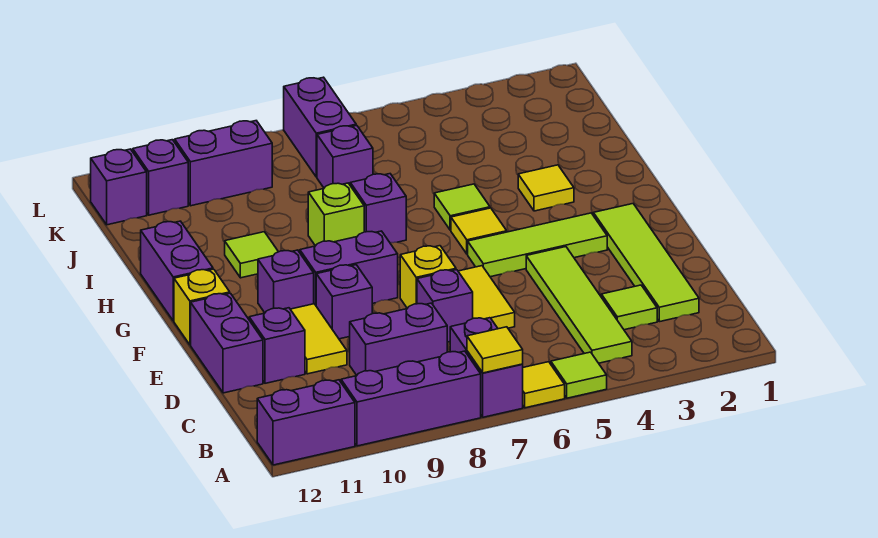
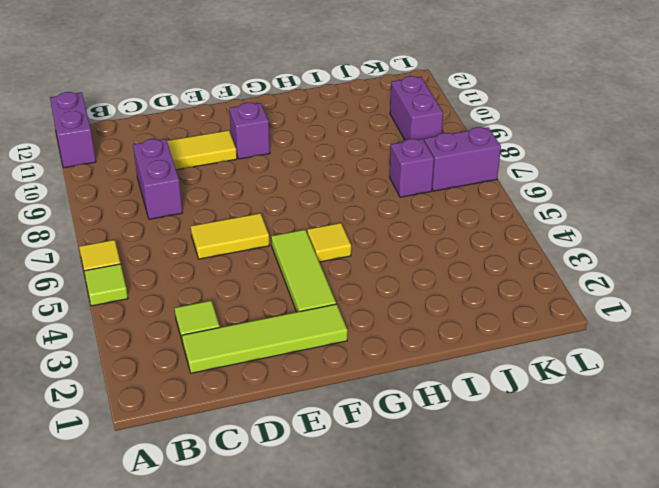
none -> purple brick A7:B7 level 1
none -> purple brick A8:A10 level 1
none -> lime tile B4:E4 level 1
none -> purple brick D7 level 1

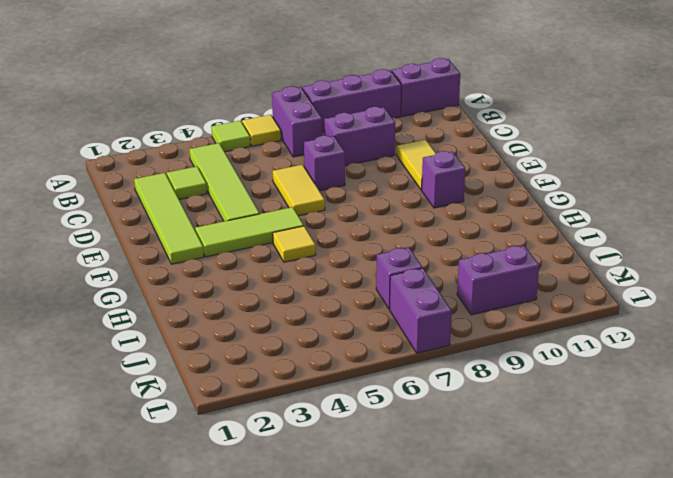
none -> purple brick D11 level 1
none -> purple brick D12:E12 level 1
none -> yellow brick E7 level 1
none -> purple brick E9 level 1

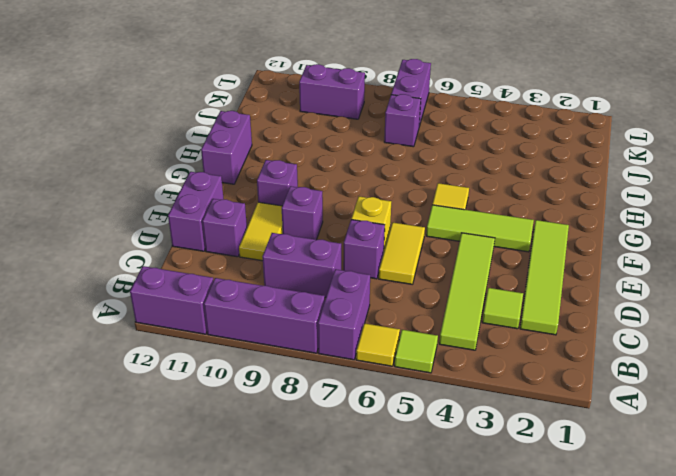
none -> purple brick F8:F9 level 1
none -> yellow brick F12 level 1
none -> yellow tile H3 level 1
none -> lime tile H5 level 1

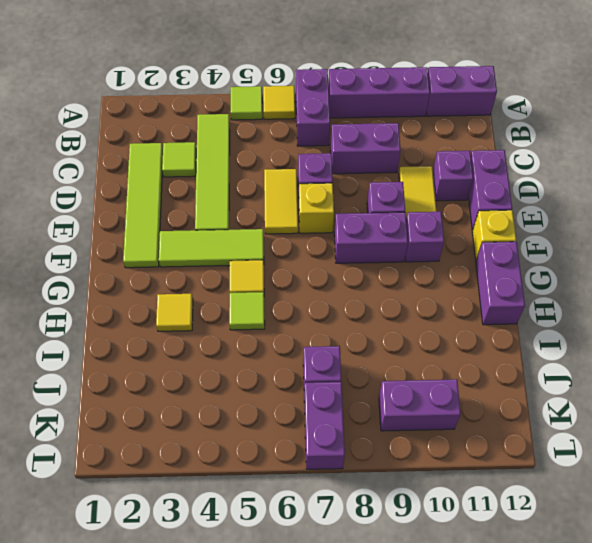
none -> purple brick H7 level 1
none -> lime brick H8 level 1
none -> lime tile H10 level 1
none -> purple brick K11 level 1

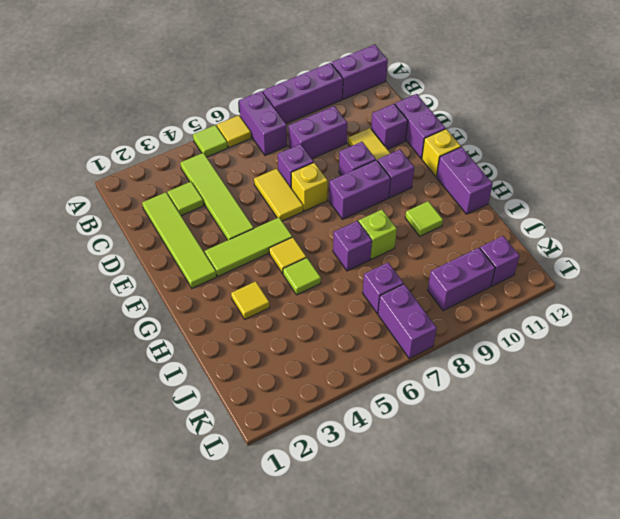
none -> purple brick K12 level 1
none -> yellow tile A7 level 2

